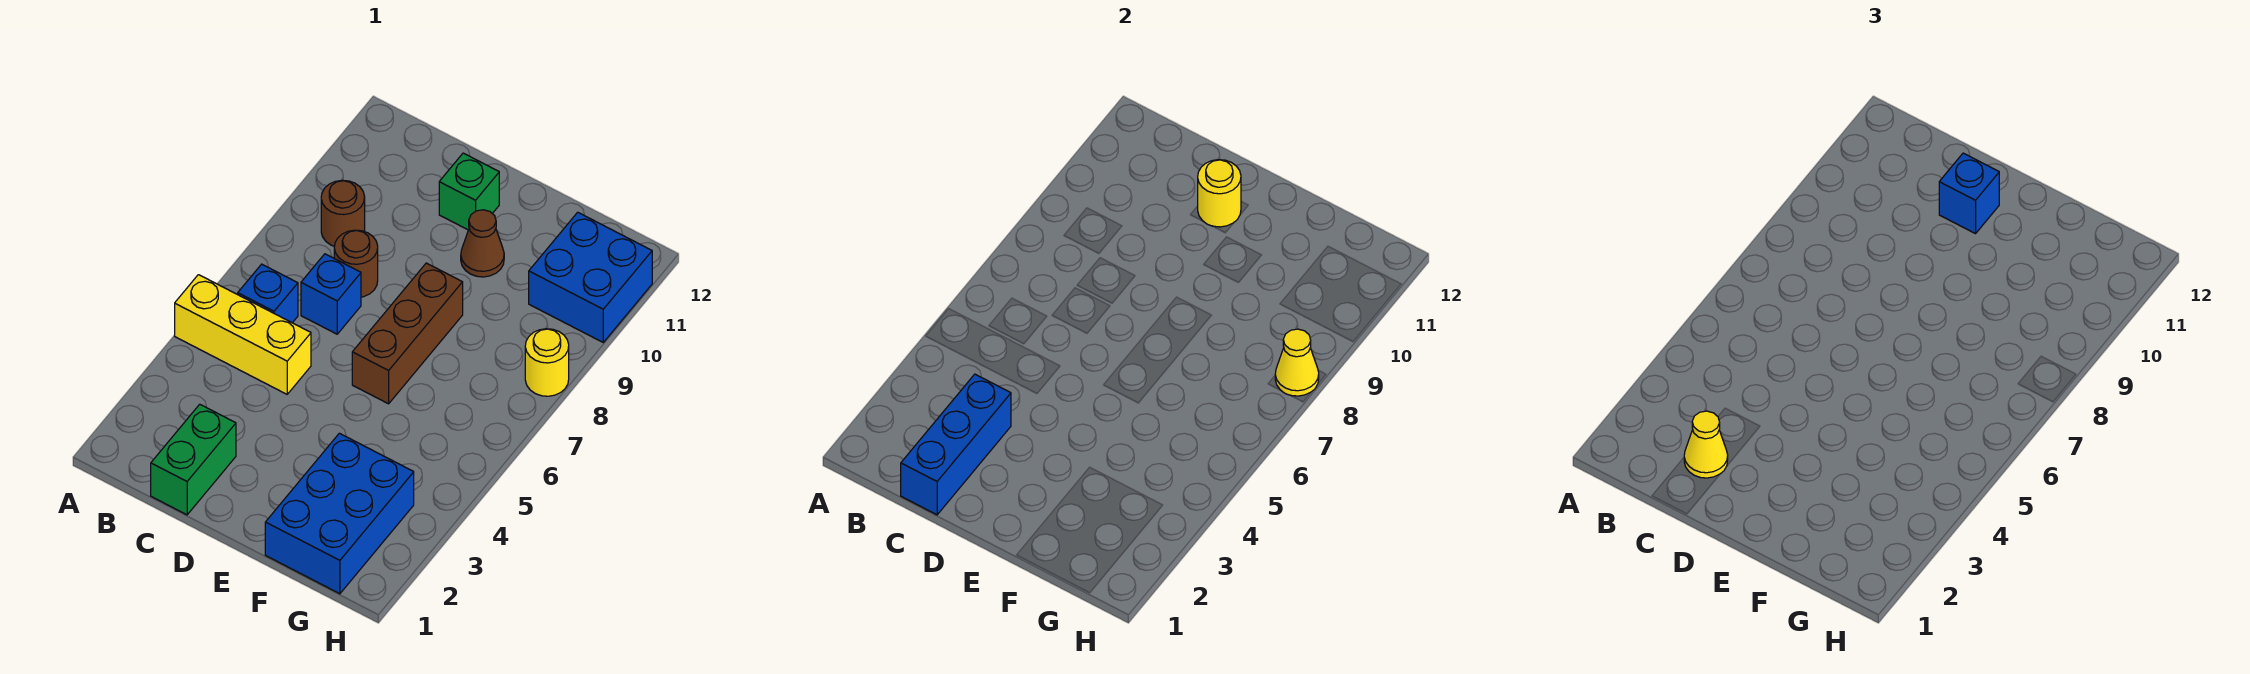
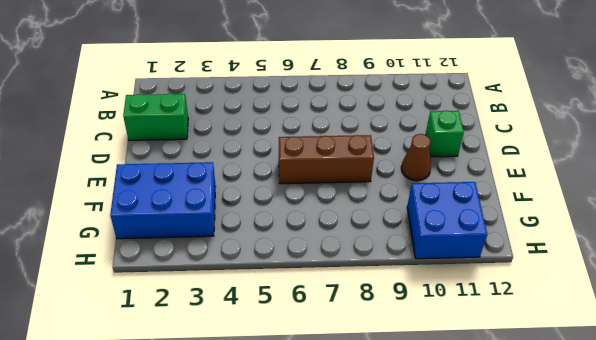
none -> yellow brick A5:C5 level 1
none -> blue brick B6 level 1
none -> brown round brick B9 level 1

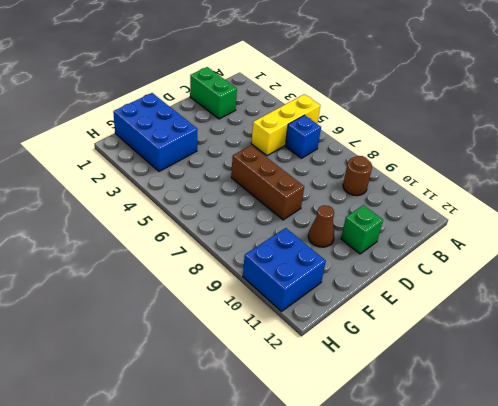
none -> blue brick C7 level 1
none -> brown round brick C8 level 1
none -> yellow round brick H8 level 1

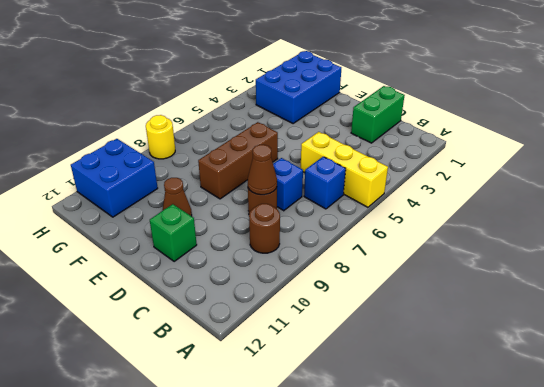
brown cone C8 level 2 -> none
none -> blue brick C1:C3 level 2
none -> yellow round brick D11 level 2
none -> yellow cone H8 level 2

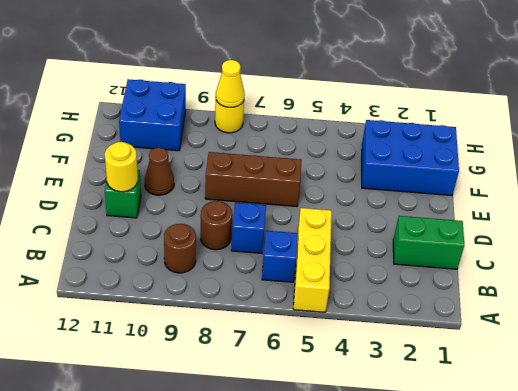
none -> blue brick C1:C3 level 2
none -> yellow cone C2 level 3
none -> blue brick D11 level 3

